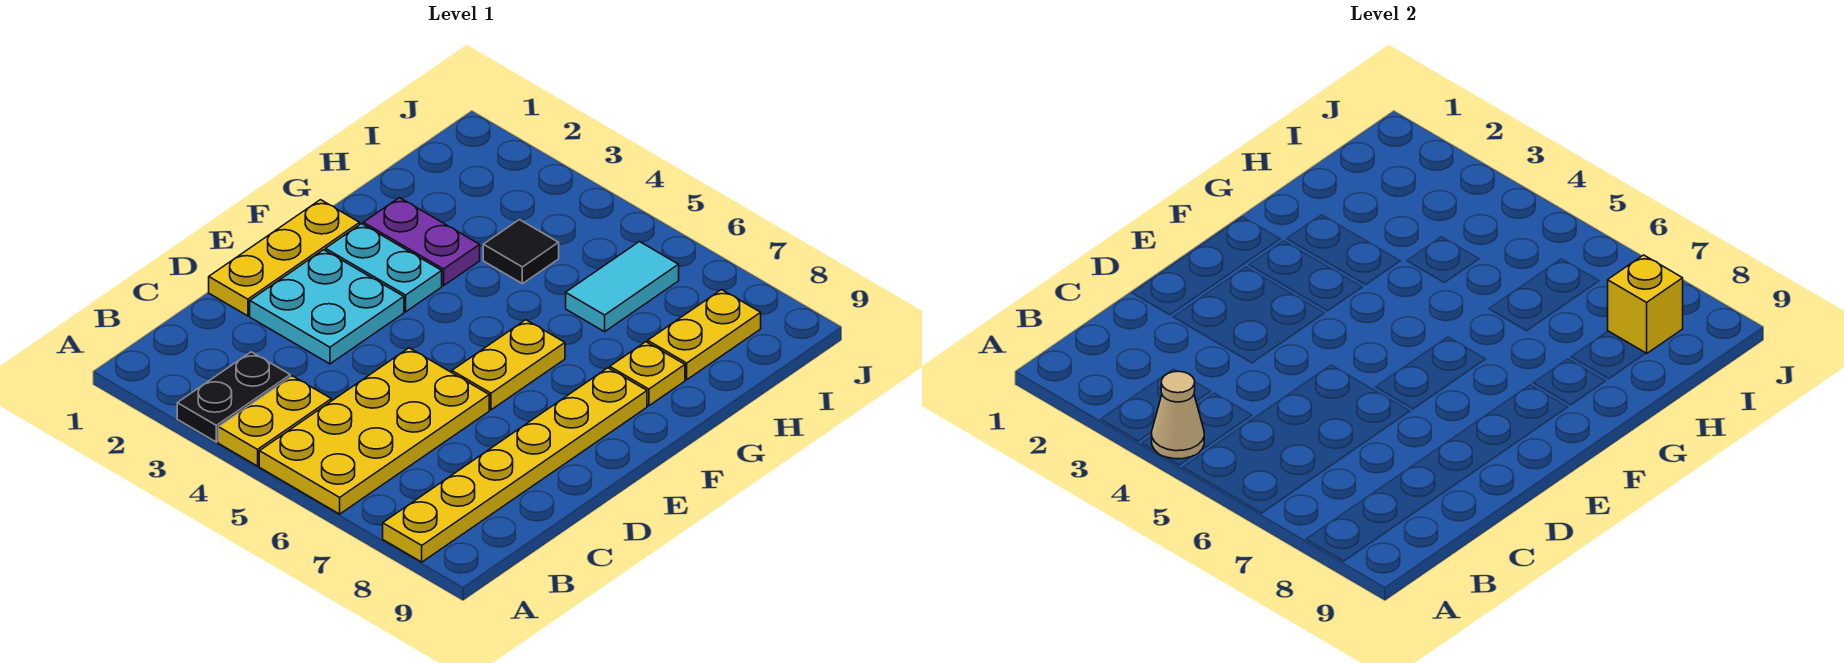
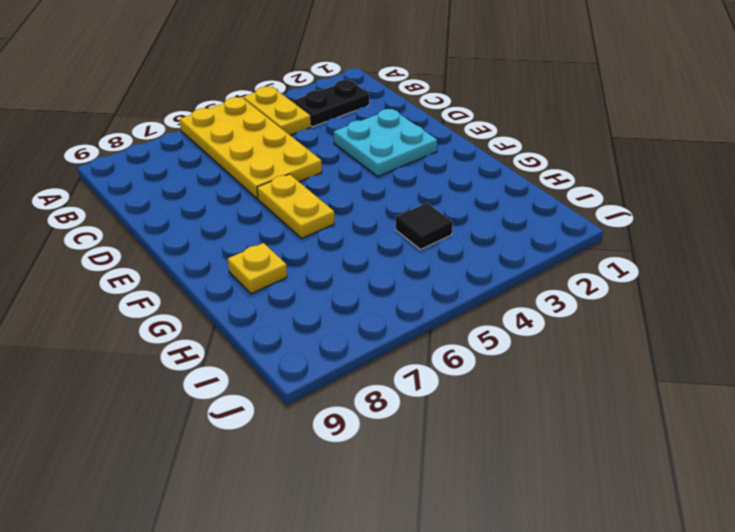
black plate B2:B3 level 1 -> black plate A3:B3 level 1
none -> yellow plate A8:F8 level 1
none -> yellow plate D1:F1 level 1
none -> cyan plate F2:F3 level 1

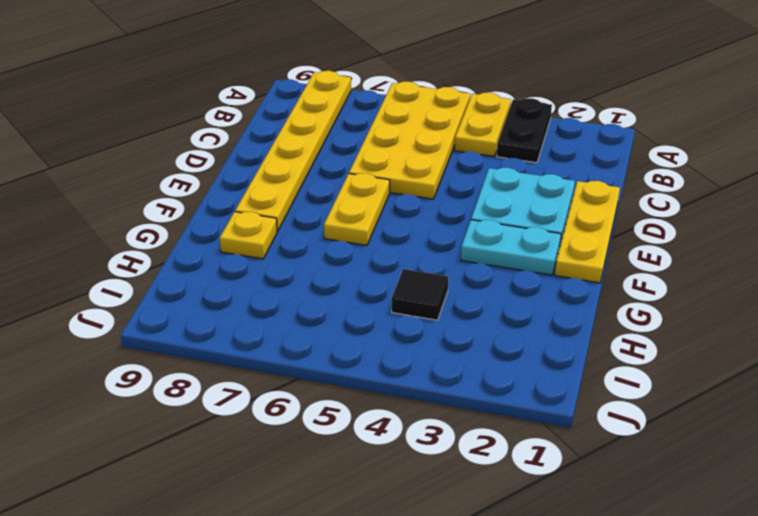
none -> purple plate G2:G3 level 1
none -> cyan tile H6:I6 level 1
none -> yellow plate H8:I8 level 1

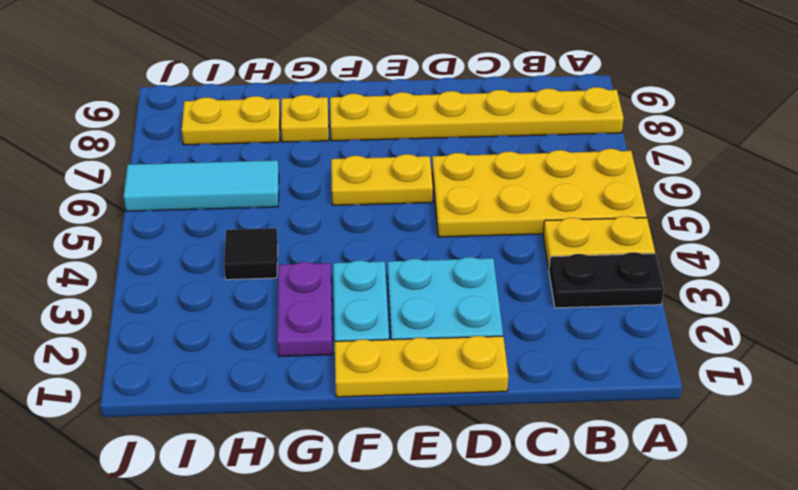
cyan tile H6:J6 level 1 -> cyan tile H6:I6 level 1
none -> tan cone A4 level 2
none -> yellow brick I8 level 2

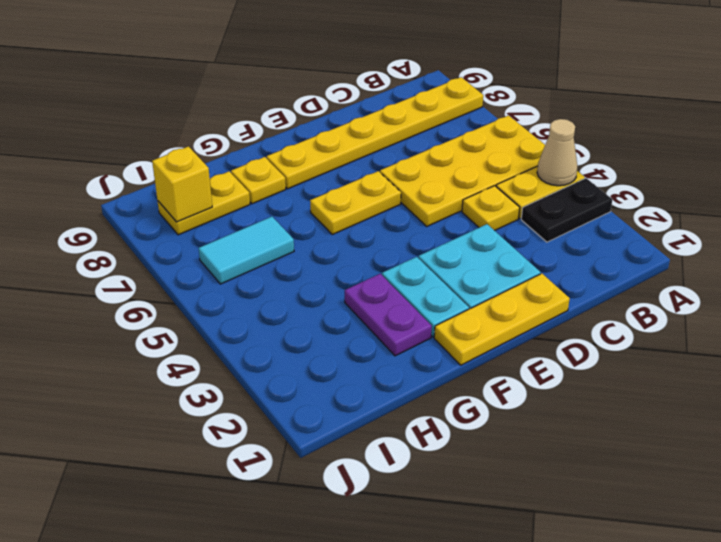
yellow plate C4 level 1 -> none
none -> black tile H4 level 1

